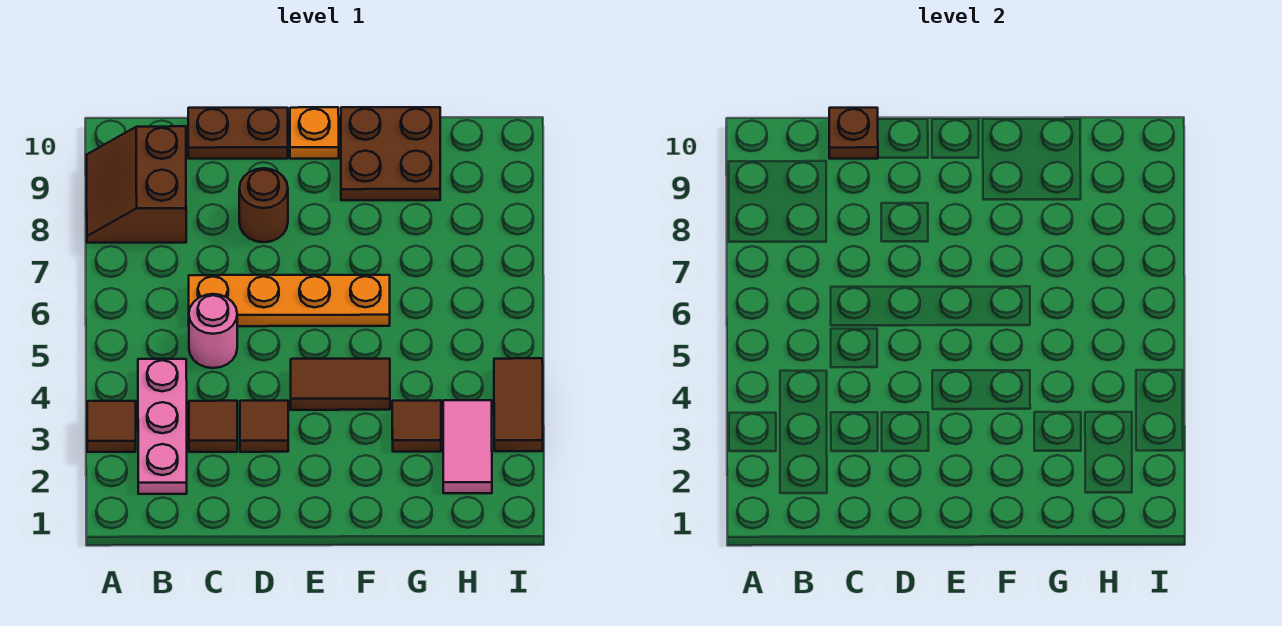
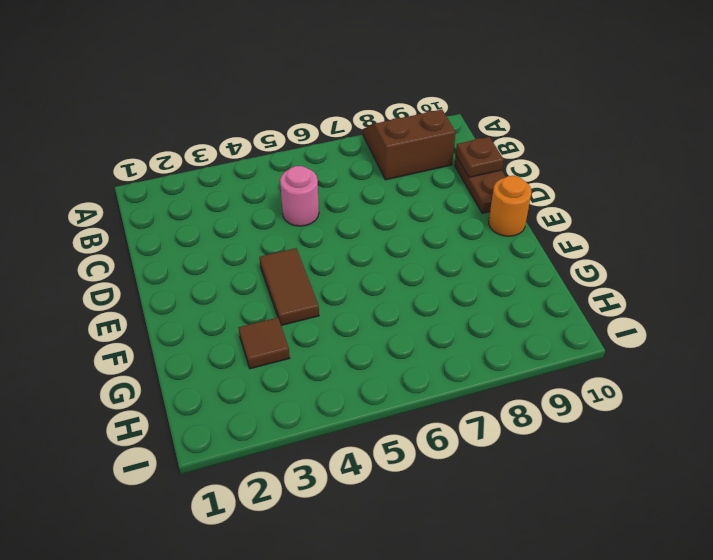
orange round brick E10 level 1 -> orange plate E10 level 1
none -> brown tile A3 level 1
none -> pink plate B2:B4 level 1
none -> brown tile C3 level 1

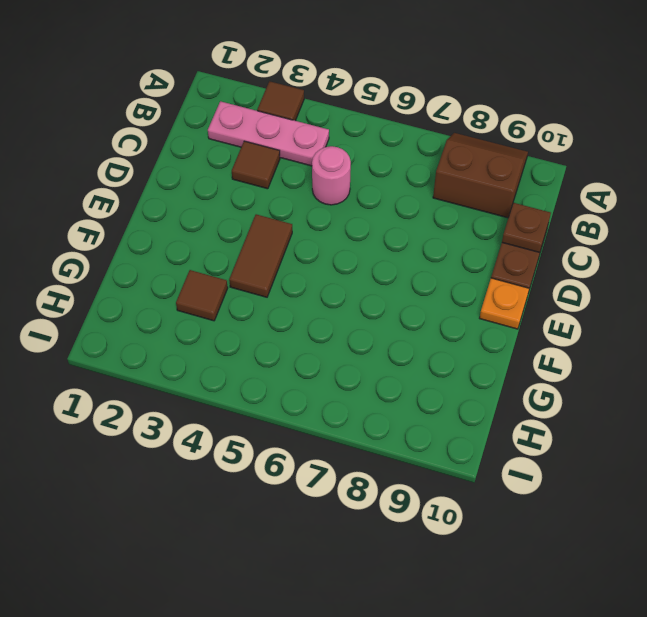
none -> orange plate C6:F6 level 1
none -> brown tile D3 level 1
none -> brown round brick D8 level 1

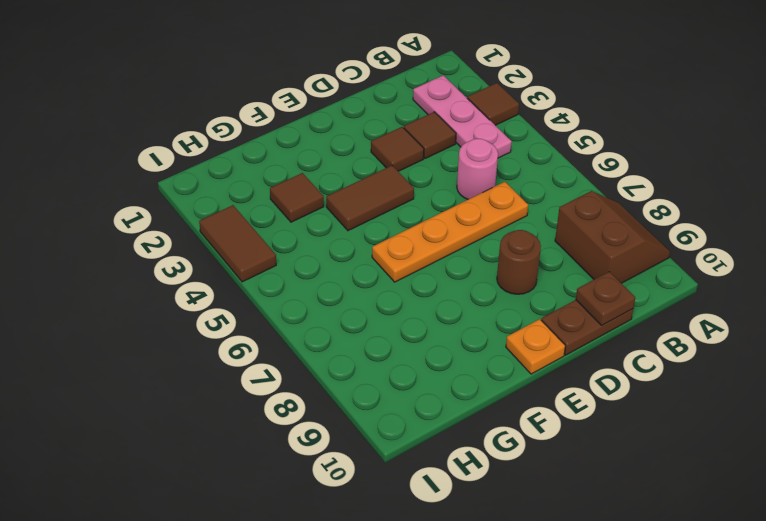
none -> brown plate F9:G10 level 1
none -> pink tile H2:H3 level 1

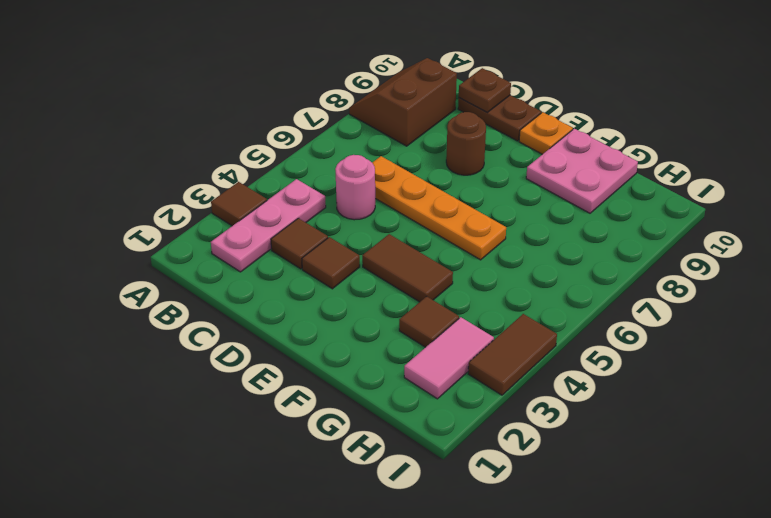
pink plate F9:G10 level 1 -> brown plate F9:G10 level 1

